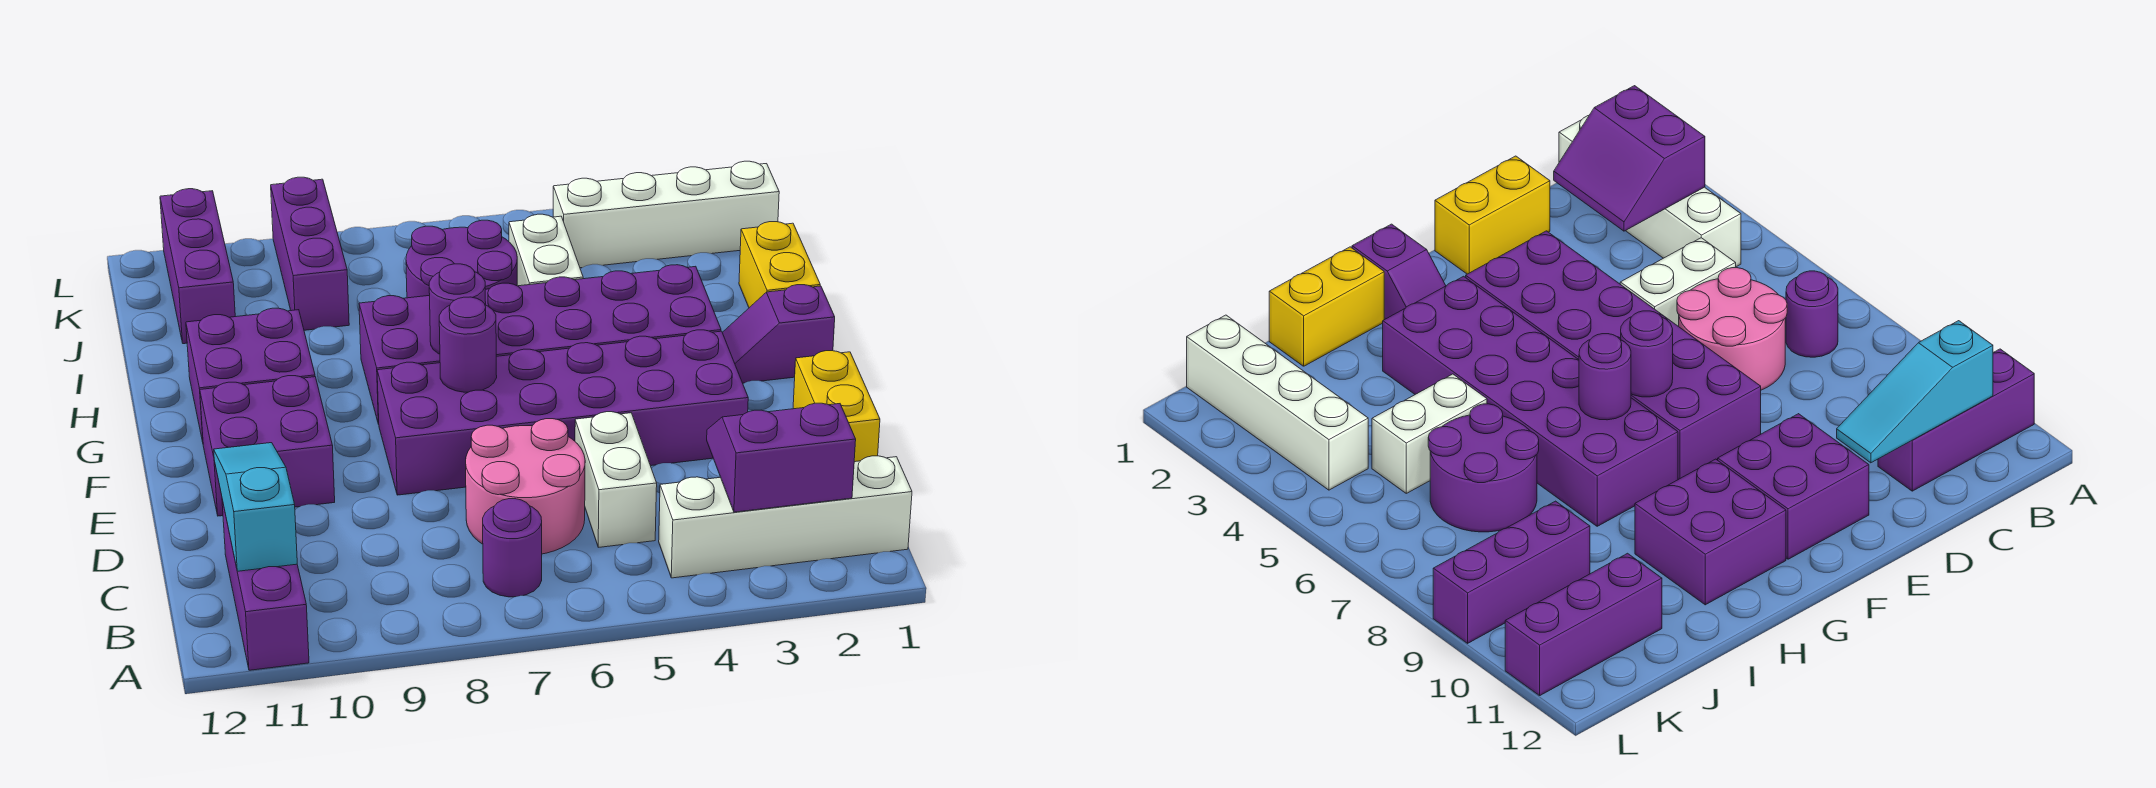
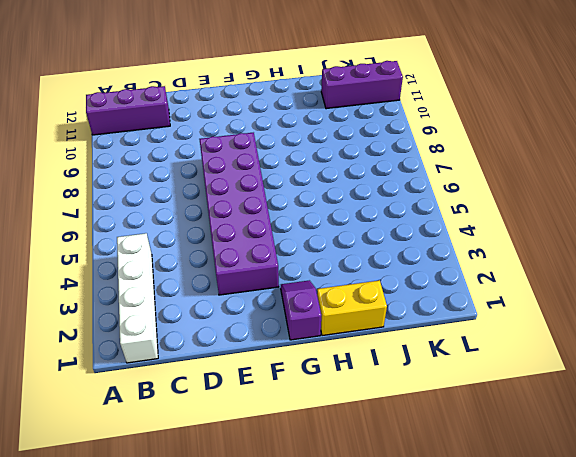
none -> purple round brick B7 level 1
none -> white brick C5:D5 level 1
none -> pink round brick C6:D7 level 1

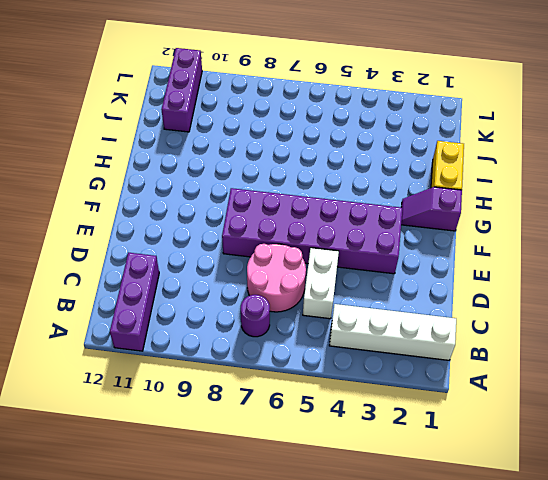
none -> yellow brick D1:E1 level 1
none -> purple brick E10:F11 level 1
none -> purple brick G3:H8 level 1

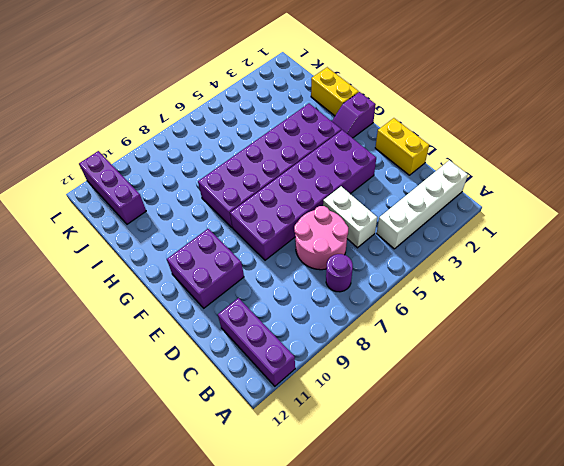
none -> purple brick G10:H11 level 1
none -> white brick I5:J5 level 1
none -> purple round brick I6:J7 level 1

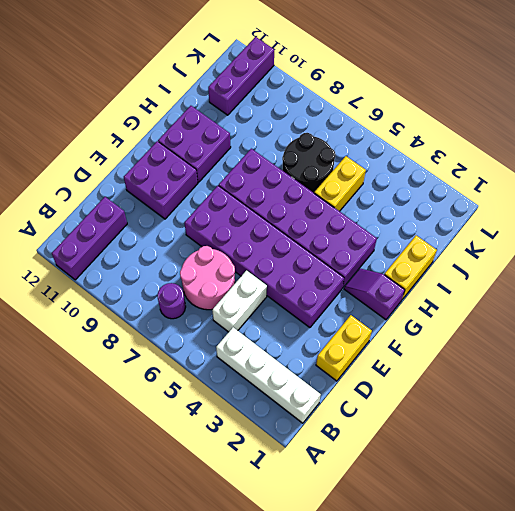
yellow brick I5:J5 level 1 -> white brick I5:J5 level 1
black round brick I6:J7 level 1 -> purple round brick I6:J7 level 1
none -> purple brick J9:L9 level 1
none -> white brick K1:K4 level 1
none -> purple slope B2:C3 level 2 top B

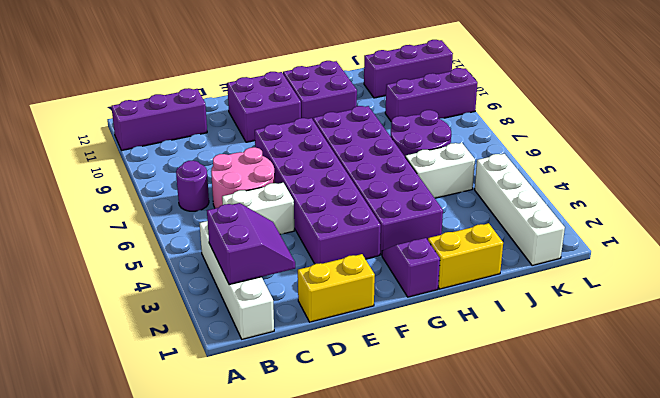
none -> cyan slope B11:D11 level 2 top B
none -> purple round brick F7 level 2
none -> purple round brick G7 level 2

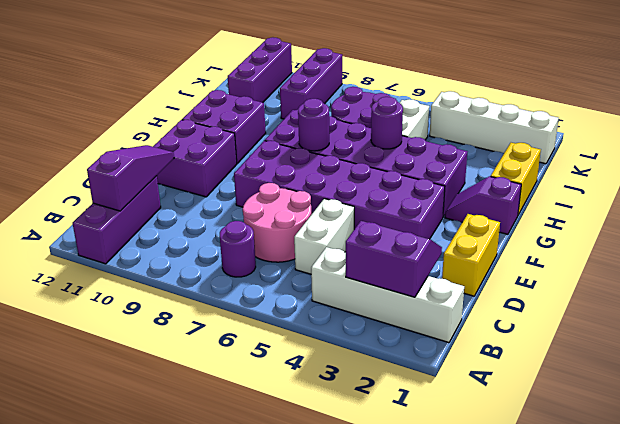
purple slope B11:D11 level 2 top B -> cyan slope B11:D11 level 2 top B
purple round brick H5 level 2 -> purple round brick F7 level 2

